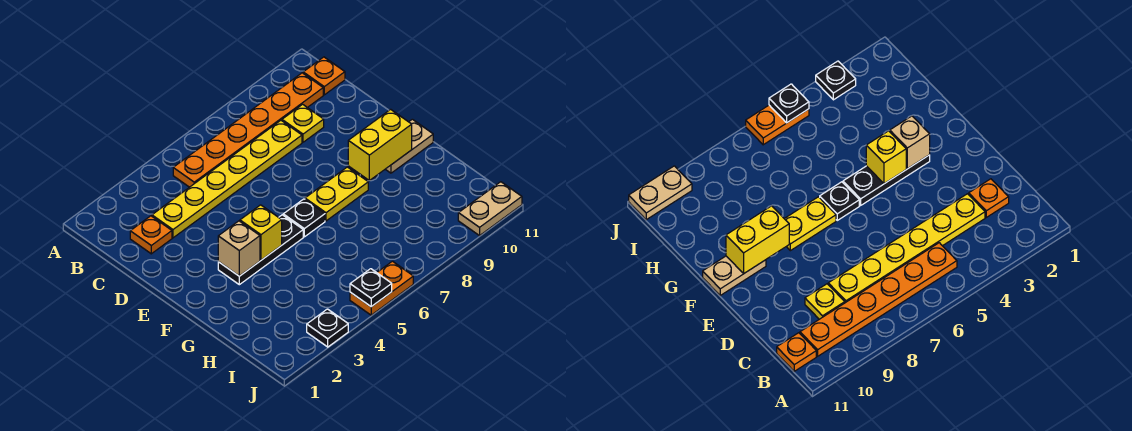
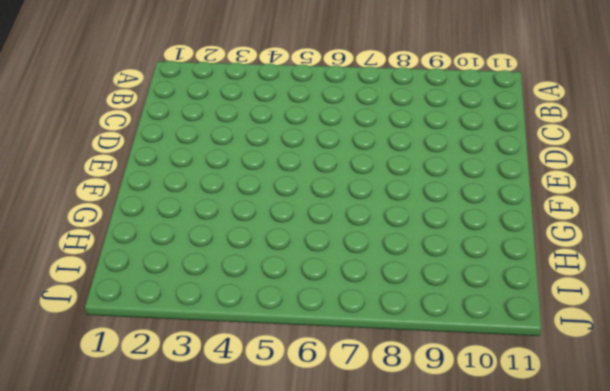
none -> orange plate B5:B10 level 1
none -> orange plate B11 level 1
none -> orange plate C2 level 1

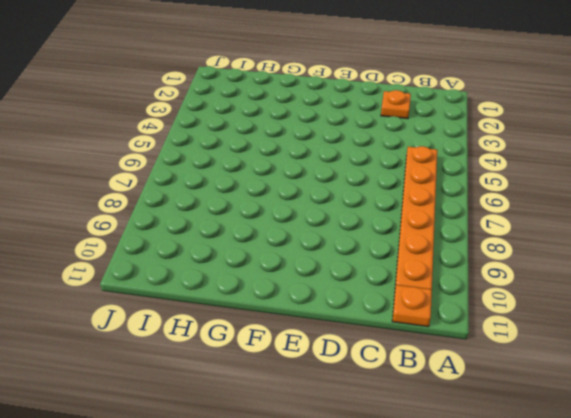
none -> yellow plate C3:C8 level 1
none -> yellow plate C9 level 1
none -> black plate F3:F5 level 1

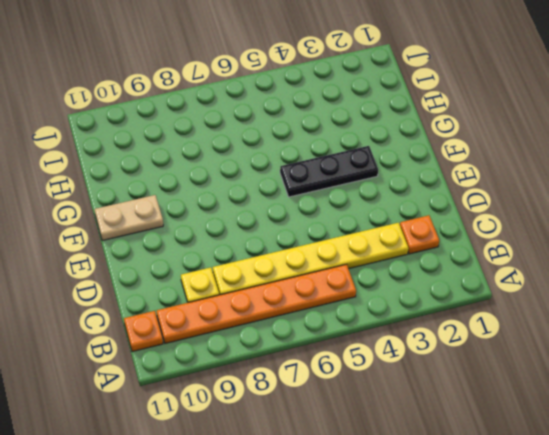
none -> black plate F6 level 1
none -> yellow plate F7:F8 level 1
none -> black plate J3 level 1

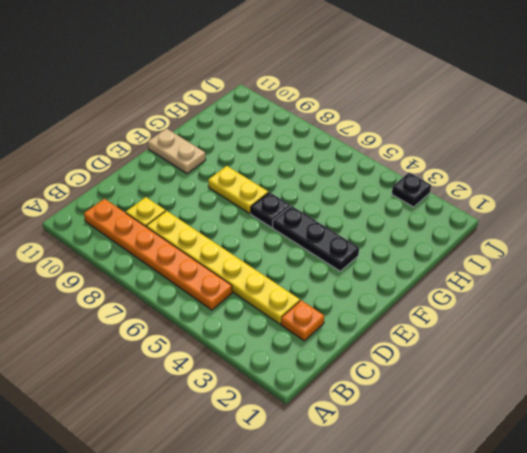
none -> orange plate B11 level 1
none -> orange plate J5:J6 level 1
none -> tan plate J10:J11 level 1

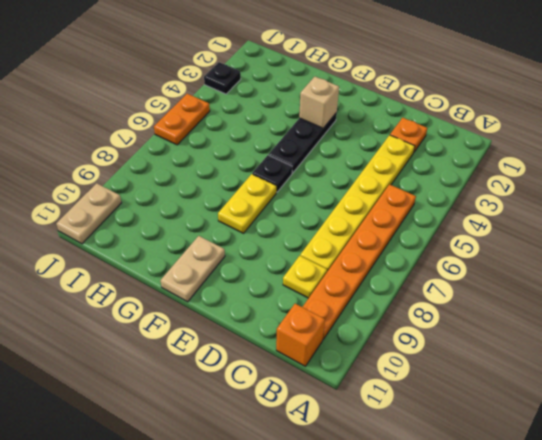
orange brick B11 level 1 -> orange plate B11 level 1
none -> yellow brick F4 level 2
none -> yellow brick F9:F10 level 2
none -> black plate J5 level 2

